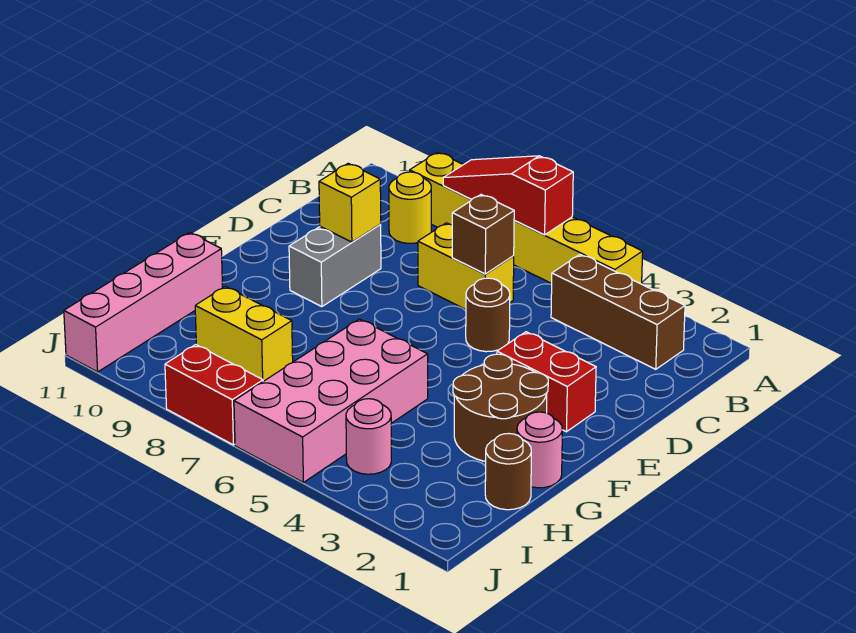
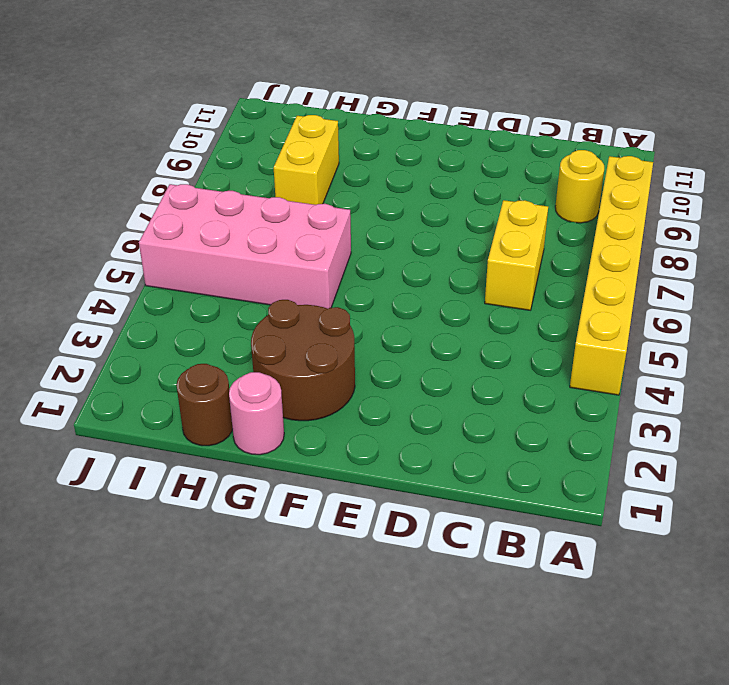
none -> brown brick B2:B4 level 1
none -> brown round brick D5 level 1
none -> grey brick D9:E9 level 1

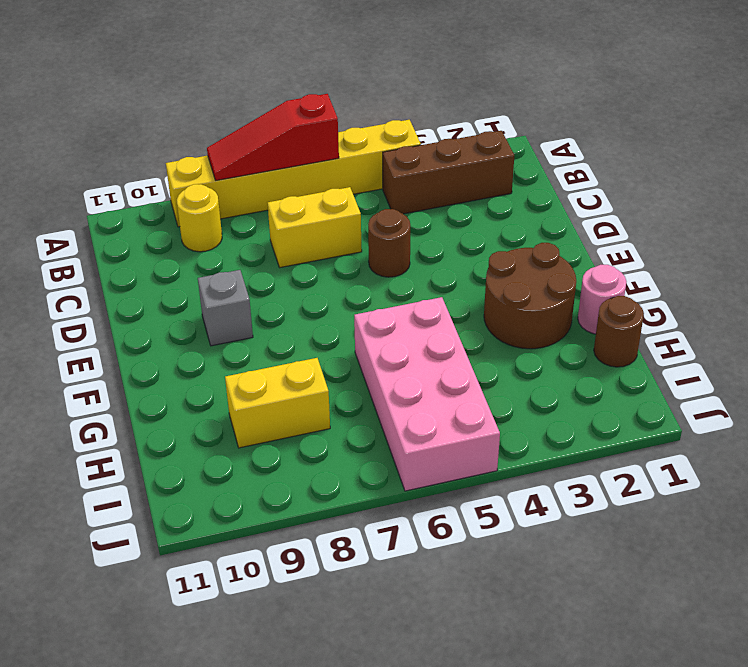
grey brick E9 level 1 -> grey brick D9:E9 level 1
none -> red brick E2:E3 level 1
none -> pink brick G11:J11 level 1
none -> pink round brick I4 level 1

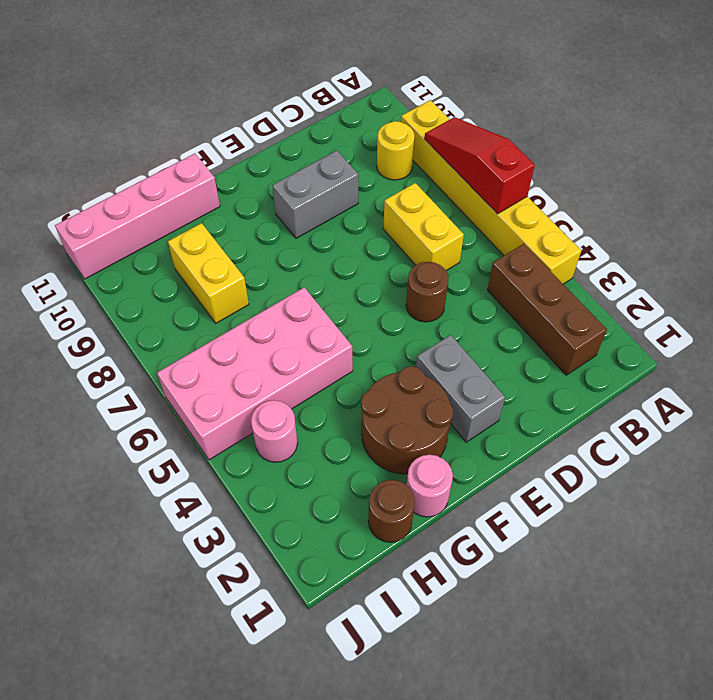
grey brick E2:E3 level 1 -> red brick E2:E3 level 1
none -> red brick J7:J8 level 1
none -> brown brick C6 level 2
none -> yellow brick D9 level 2

